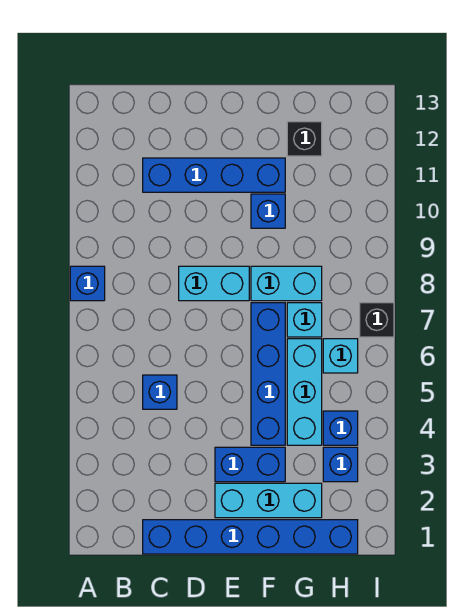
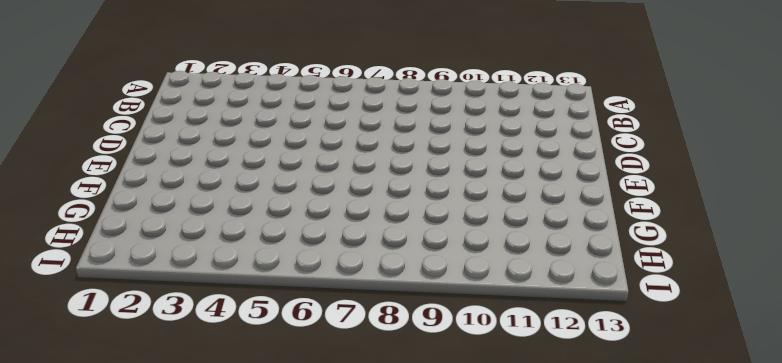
none -> blue brick A8 level 1
none -> blue brick C1:H1 level 1
none -> blue brick C5 level 1

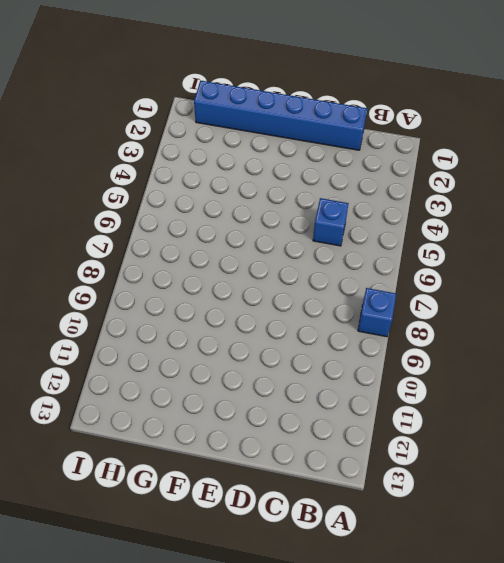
none -> blue brick C11:F11 level 1
none -> cyan brick D8:E8 level 1
none -> cyan brick E2:G2 level 1

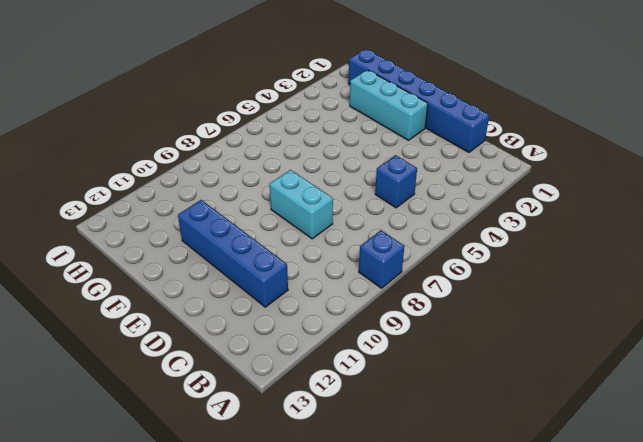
none -> blue brick E3:F3 level 1
none -> blue brick F4:F7 level 1
none -> cyan brick F8:G8 level 1

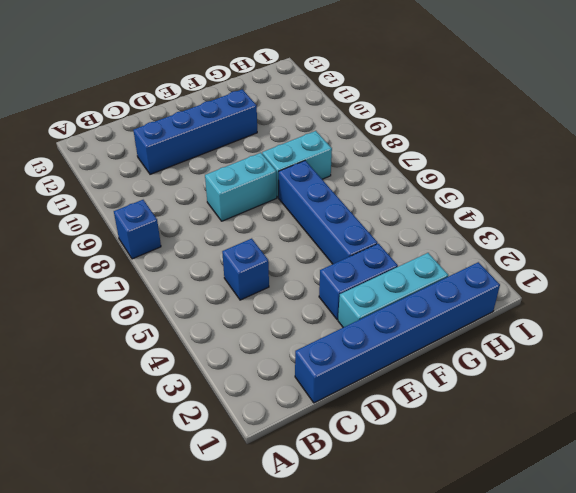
none -> blue brick F10 level 1
none -> cyan brick G4:G6 level 1
none -> cyan brick G7 level 1

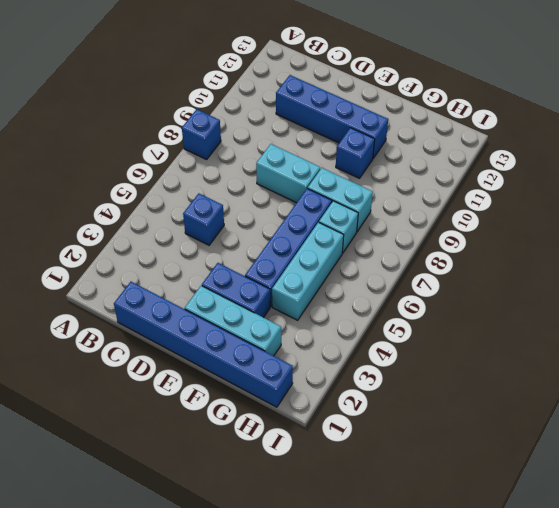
none -> black brick G12 level 1
none -> blue brick H3 level 1
none -> blue brick H4 level 1

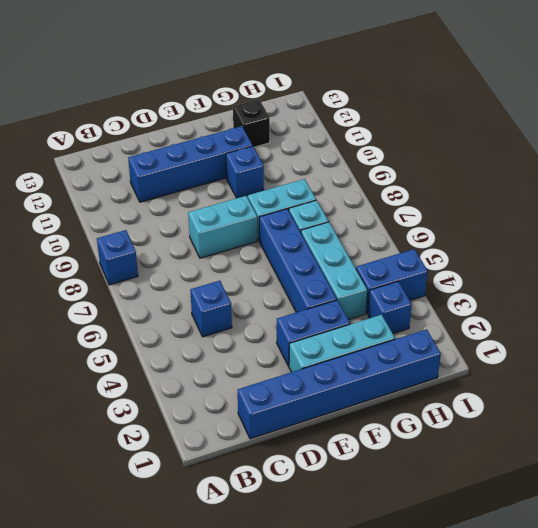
blue brick H4:I4 level 1 -> blue brick H4 level 1
none -> cyan brick H6 level 1
none -> black brick I7 level 1

